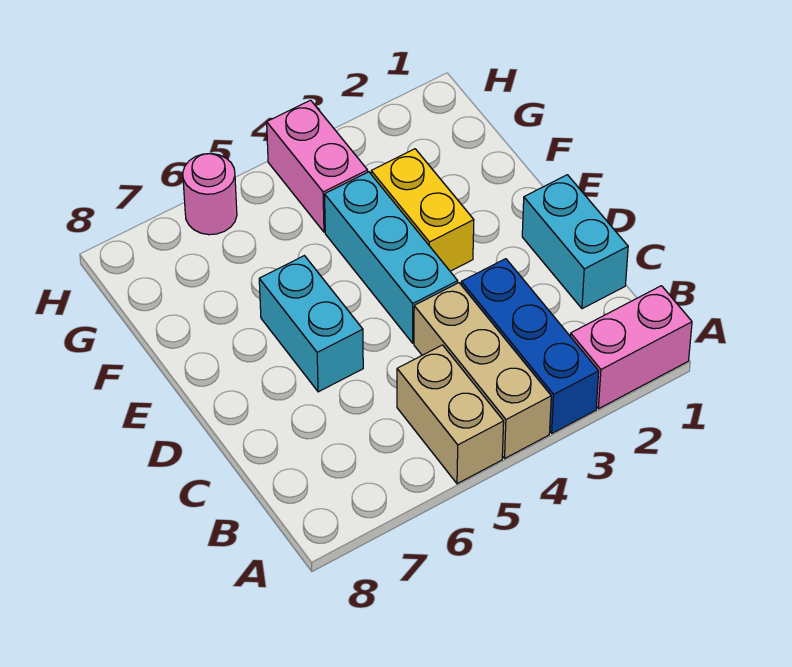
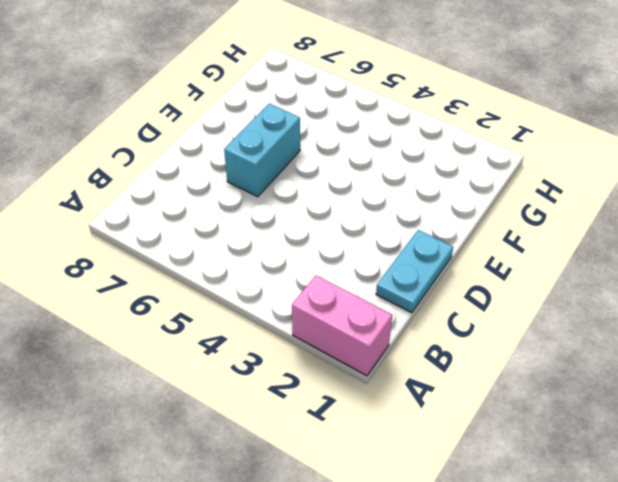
cyan plate C1:D1 level 1 -> cyan brick C1:D1 level 1
none -> blue brick A3:C3 level 1
none -> tan brick A4:C4 level 1

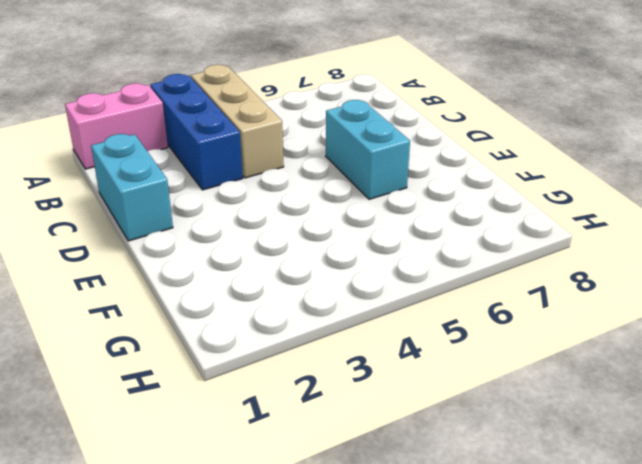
none -> tan brick A5:B5 level 1
none -> cyan brick D4:F4 level 1

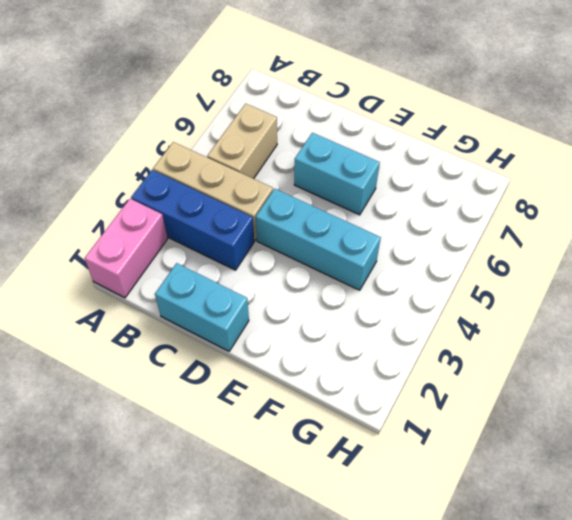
tan brick B5:B6 level 1 -> tan brick A5:B5 level 1
none -> yellow brick E3:F3 level 1
none -> pink brick G4:H4 level 1

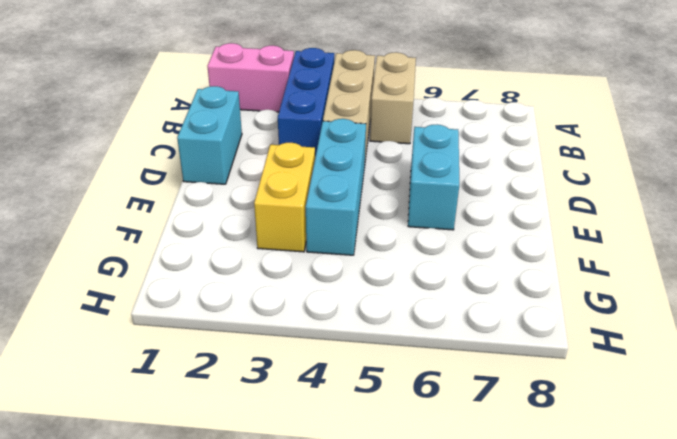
none -> pink brick G4:H4 level 1
none -> pink round brick H6 level 1

